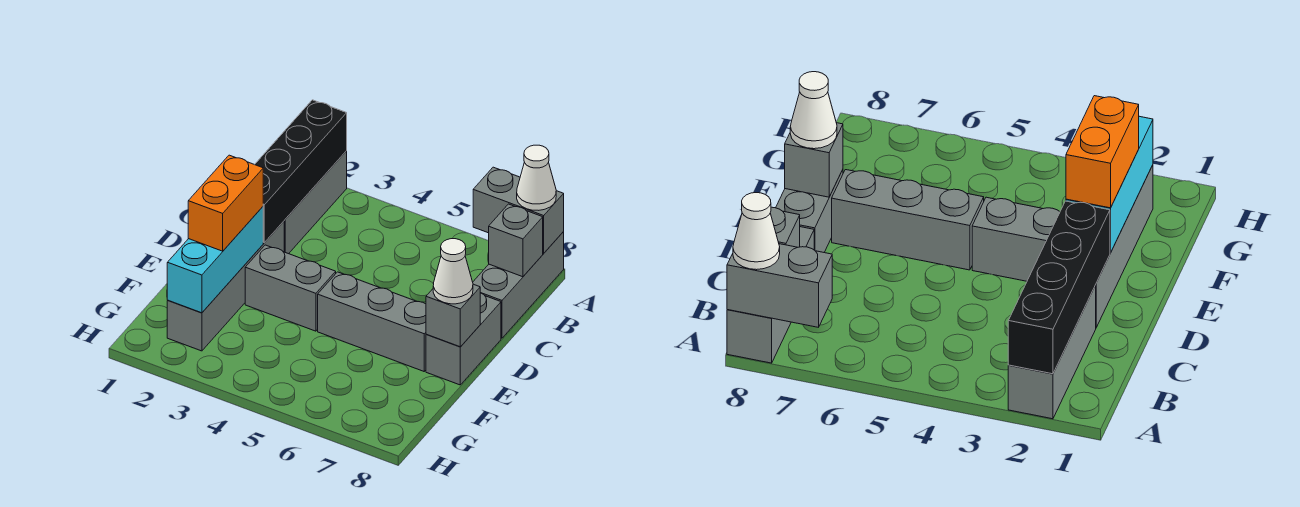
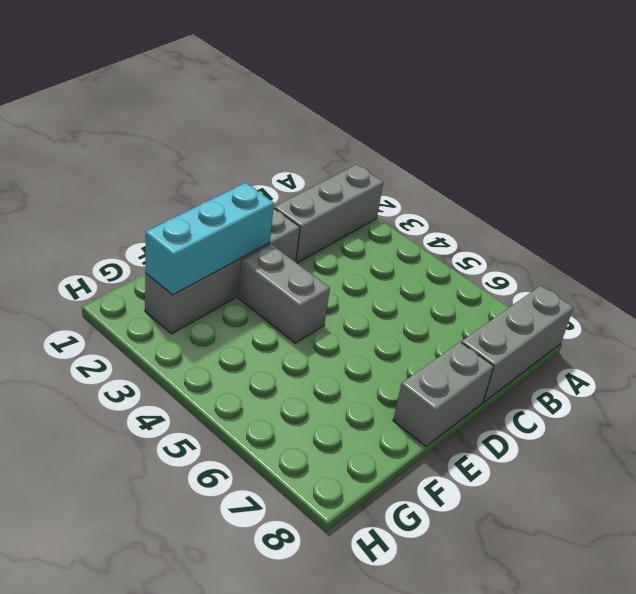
none -> grey brick E5:E7 level 1
none -> black brick A2:D2 level 2
none -> grey brick A7:A8 level 2

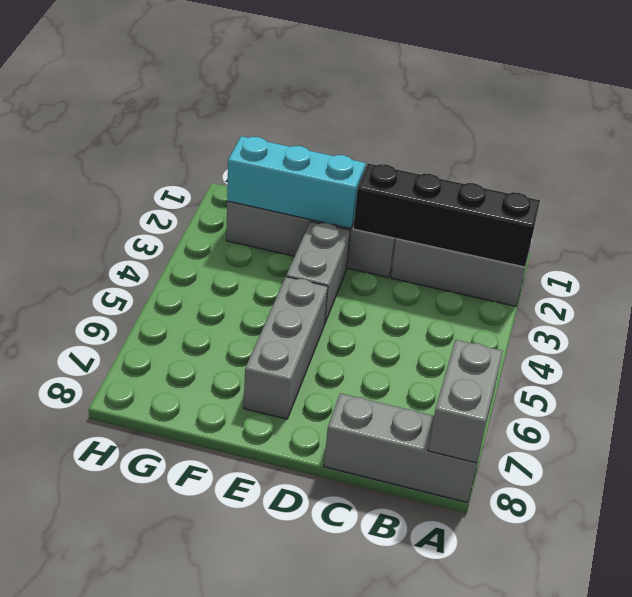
none -> grey brick D8:E8 level 1
none -> grey brick B8 level 2
none -> grey brick E8 level 2

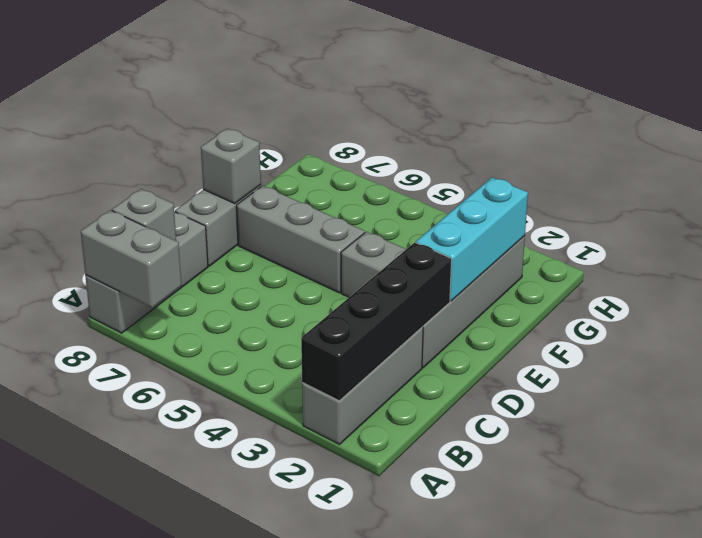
none -> white cone A8 level 3
none -> orange brick E2:F2 level 3
none -> white cone E8 level 3

